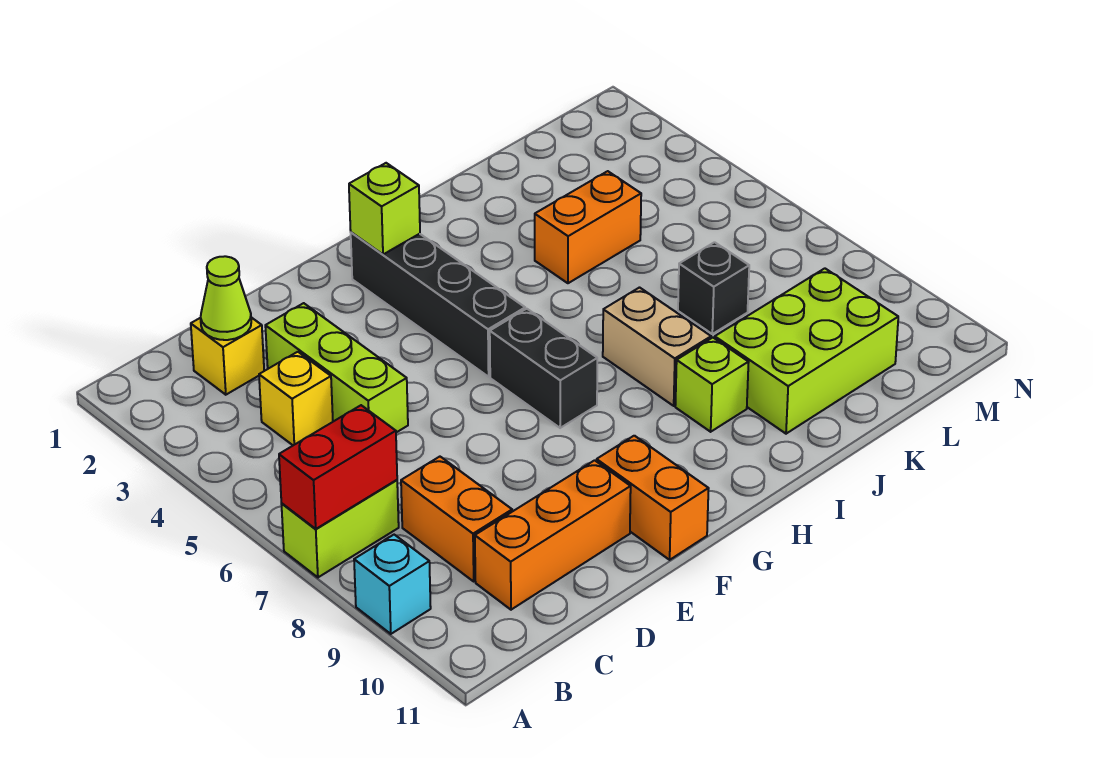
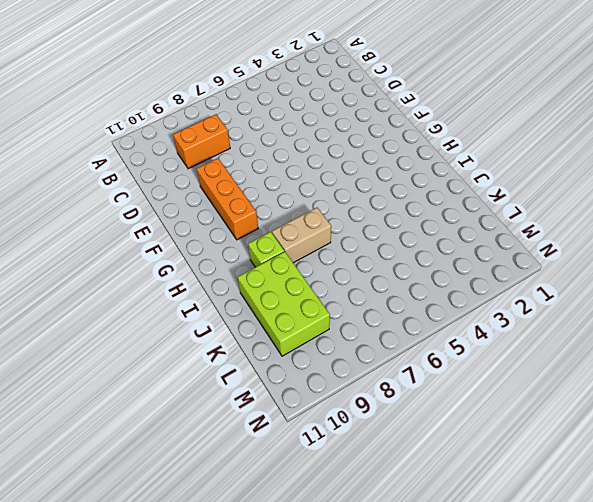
orange brick E9:G9 level 1 -> orange brick C10:E10 level 1
none -> lime brick A7:B7 level 1
none -> cyan brick A9 level 1
none -> yellow brick C2 level 1

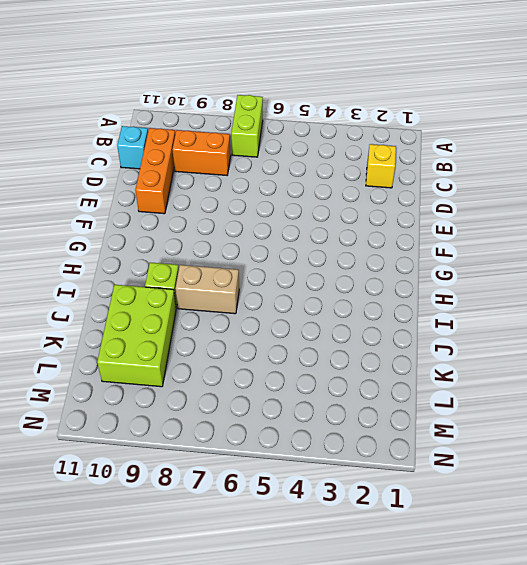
cyan brick C11 level 1 -> cyan brick A9 level 1
none -> yellow brick C4 level 1
none -> lime brick D3:D5 level 1
none -> orange brick F10:F11 level 1

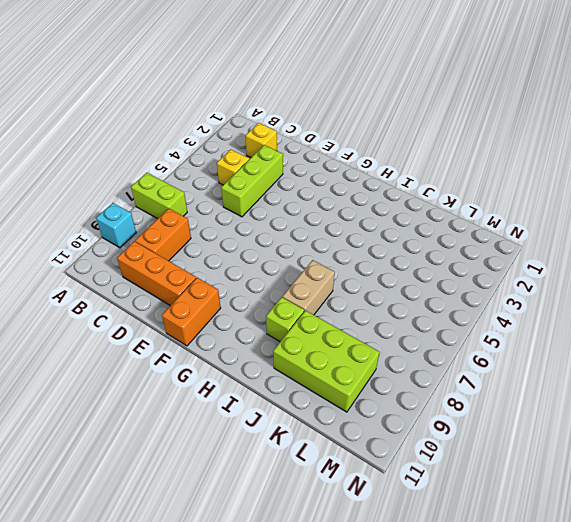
none -> black brick G2:G5 level 1
none -> black brick G6:G7 level 1
none -> orange brick J4:K4 level 1

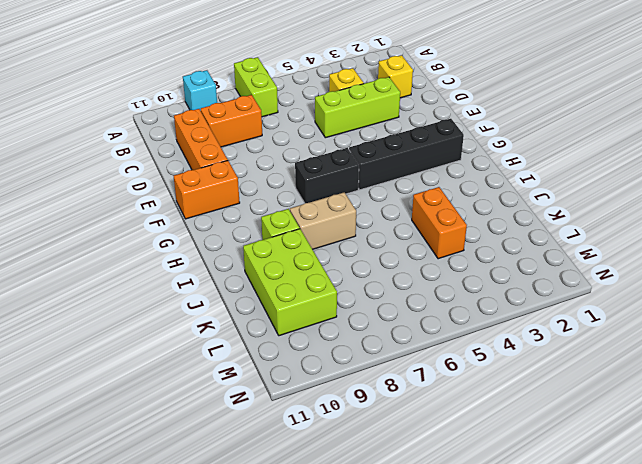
none -> black brick K7 level 1
none -> red brick A7:B7 level 2
none -> lime cone C2 level 2

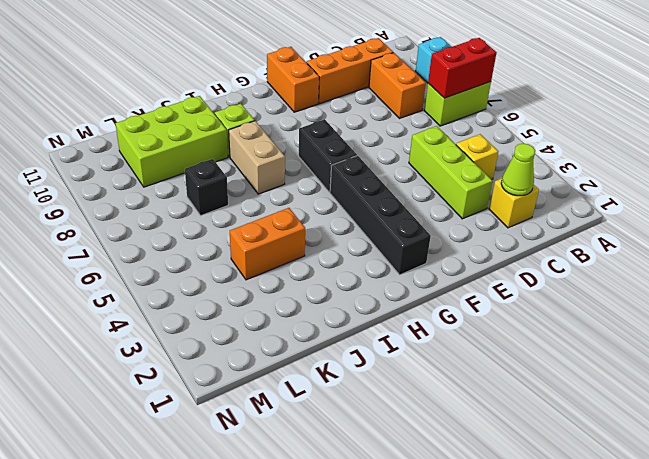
none -> lime brick G2 level 2

